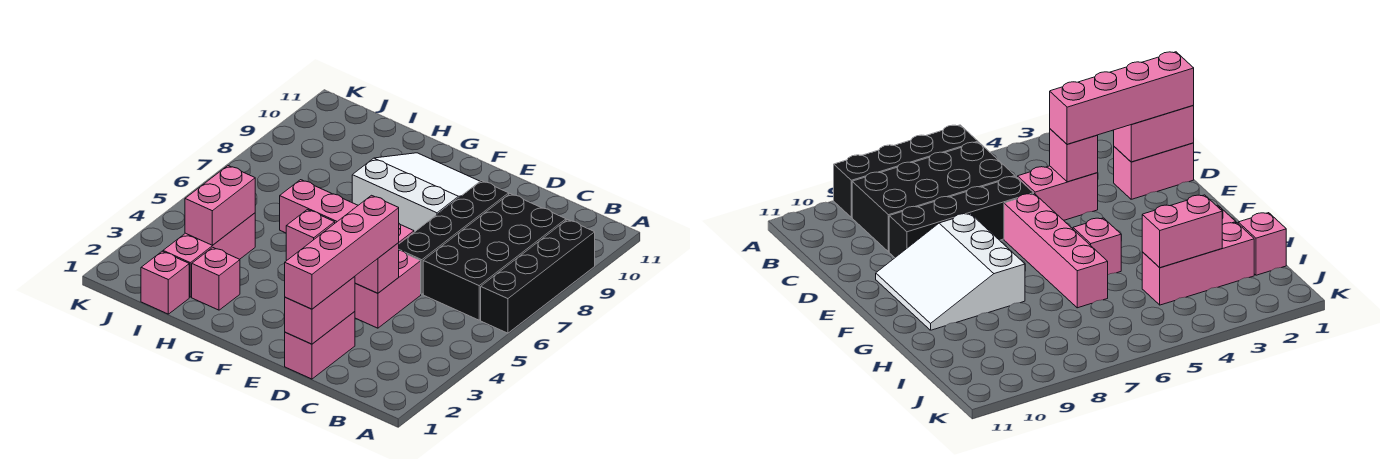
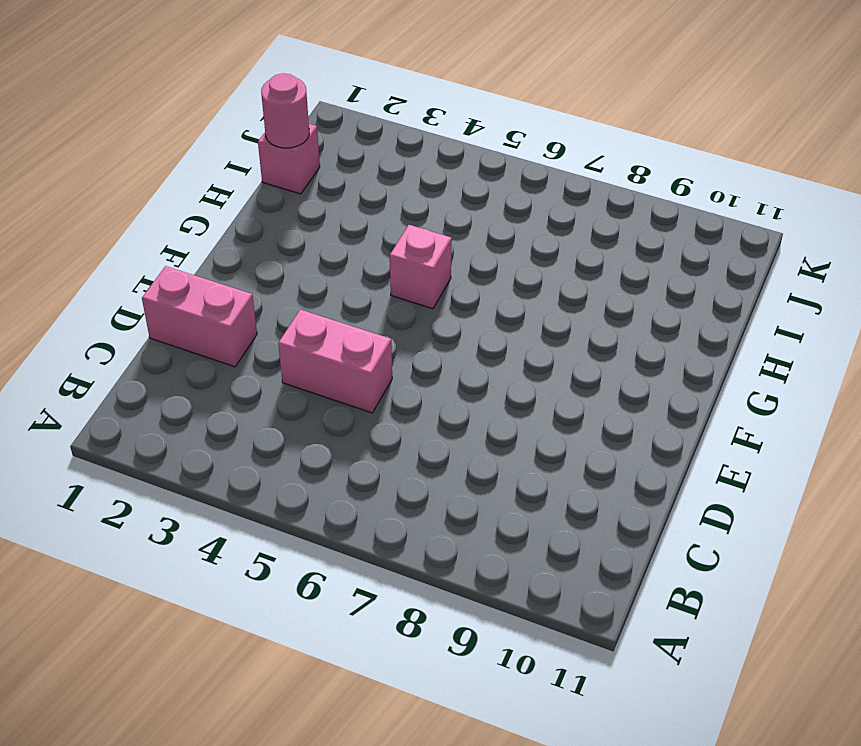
pink round brick I1 level 2 -> none
none -> black brick A6:A9 level 1
none -> black brick B6:C9 level 1
none -> black brick D6:D9 level 1

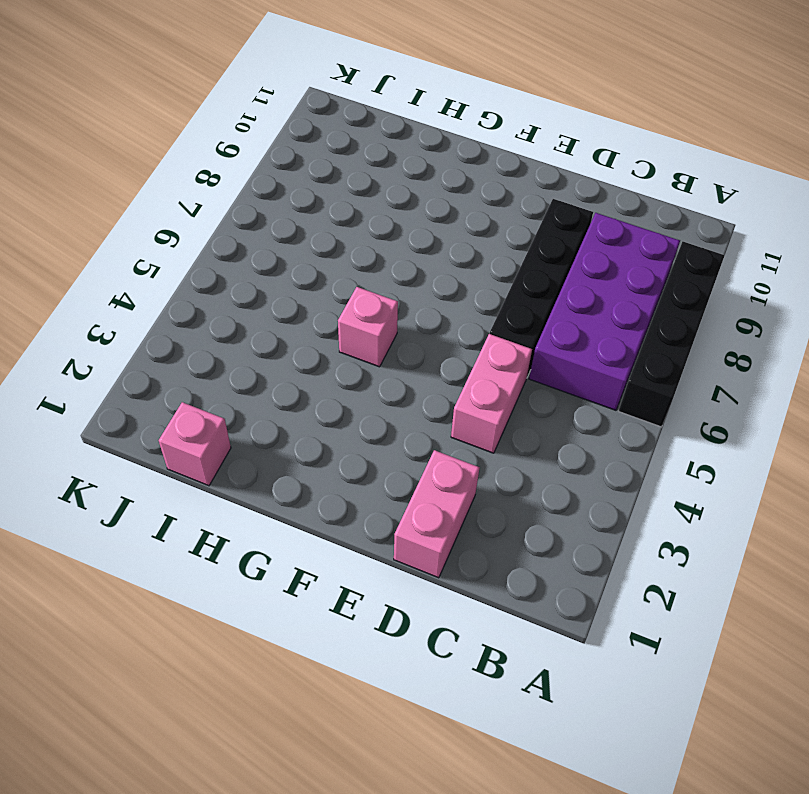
purple brick B6:C9 level 1 -> black brick B6:C9 level 1
none -> pink brick E6:H6 level 1
none -> white slope E8:G10 level 1 top 8
none -> pink brick H2 level 1

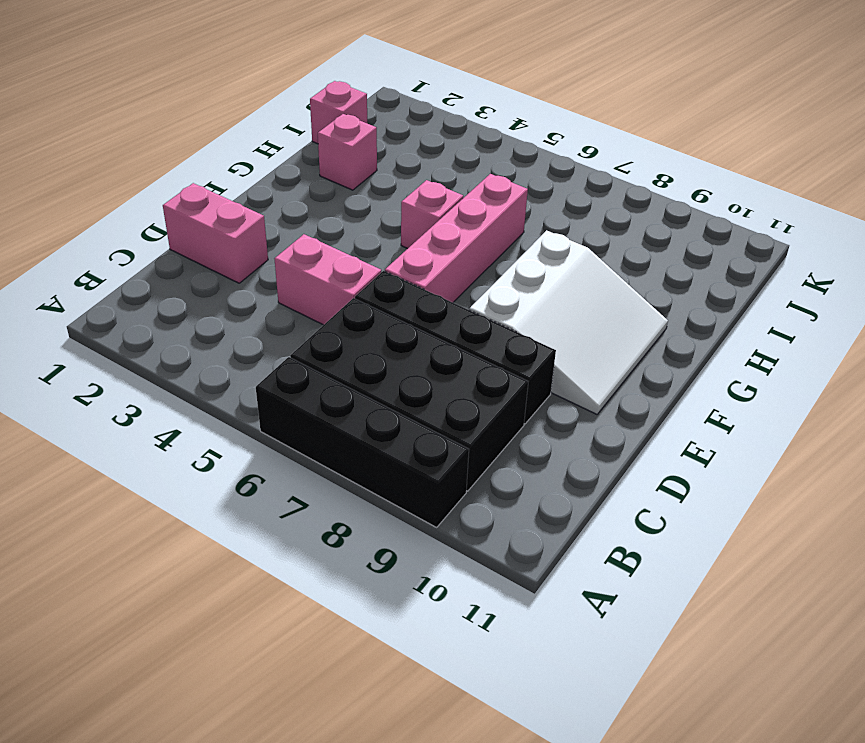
none -> pink brick I2:I4 level 1
none -> pink brick D1:D2 level 2
none -> pink brick D4 level 2

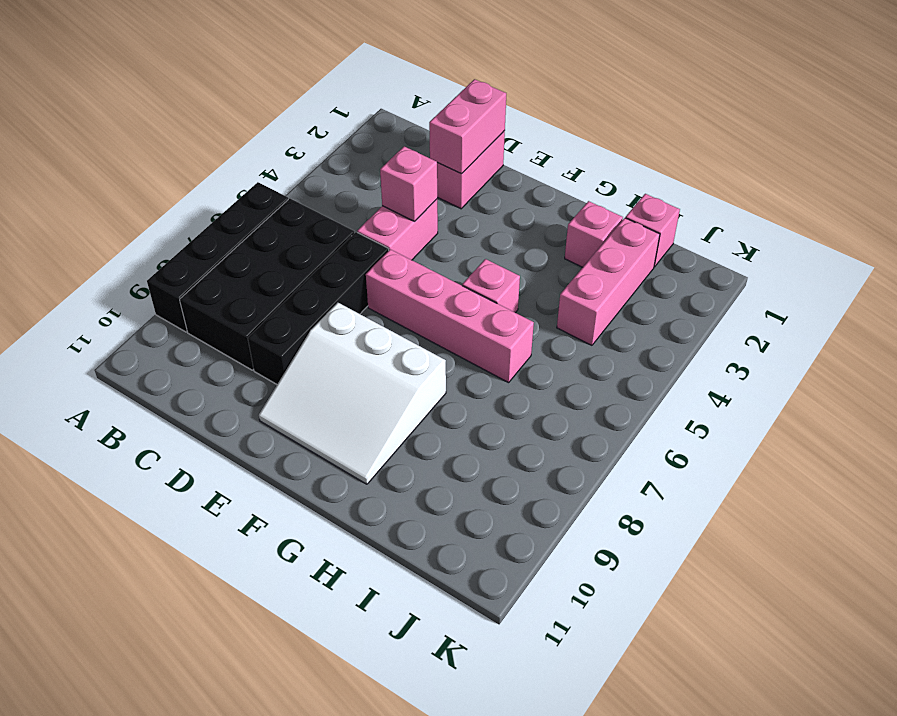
none -> pink brick I3:I4 level 2
none -> pink brick D1:D4 level 3

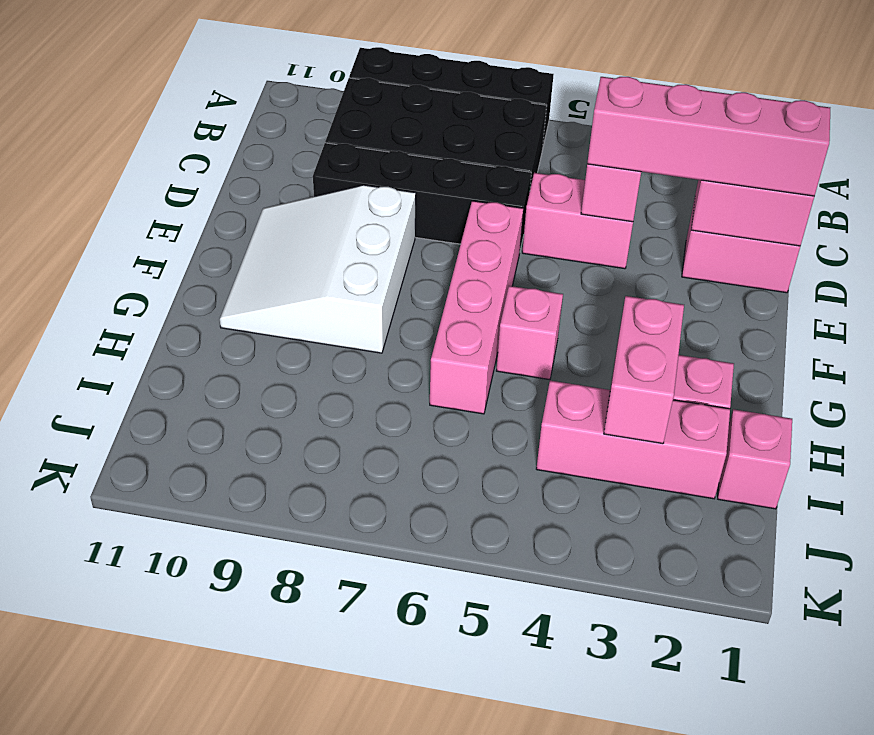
pink brick H3:I3 level 2 -> pink brick I3:I4 level 2

